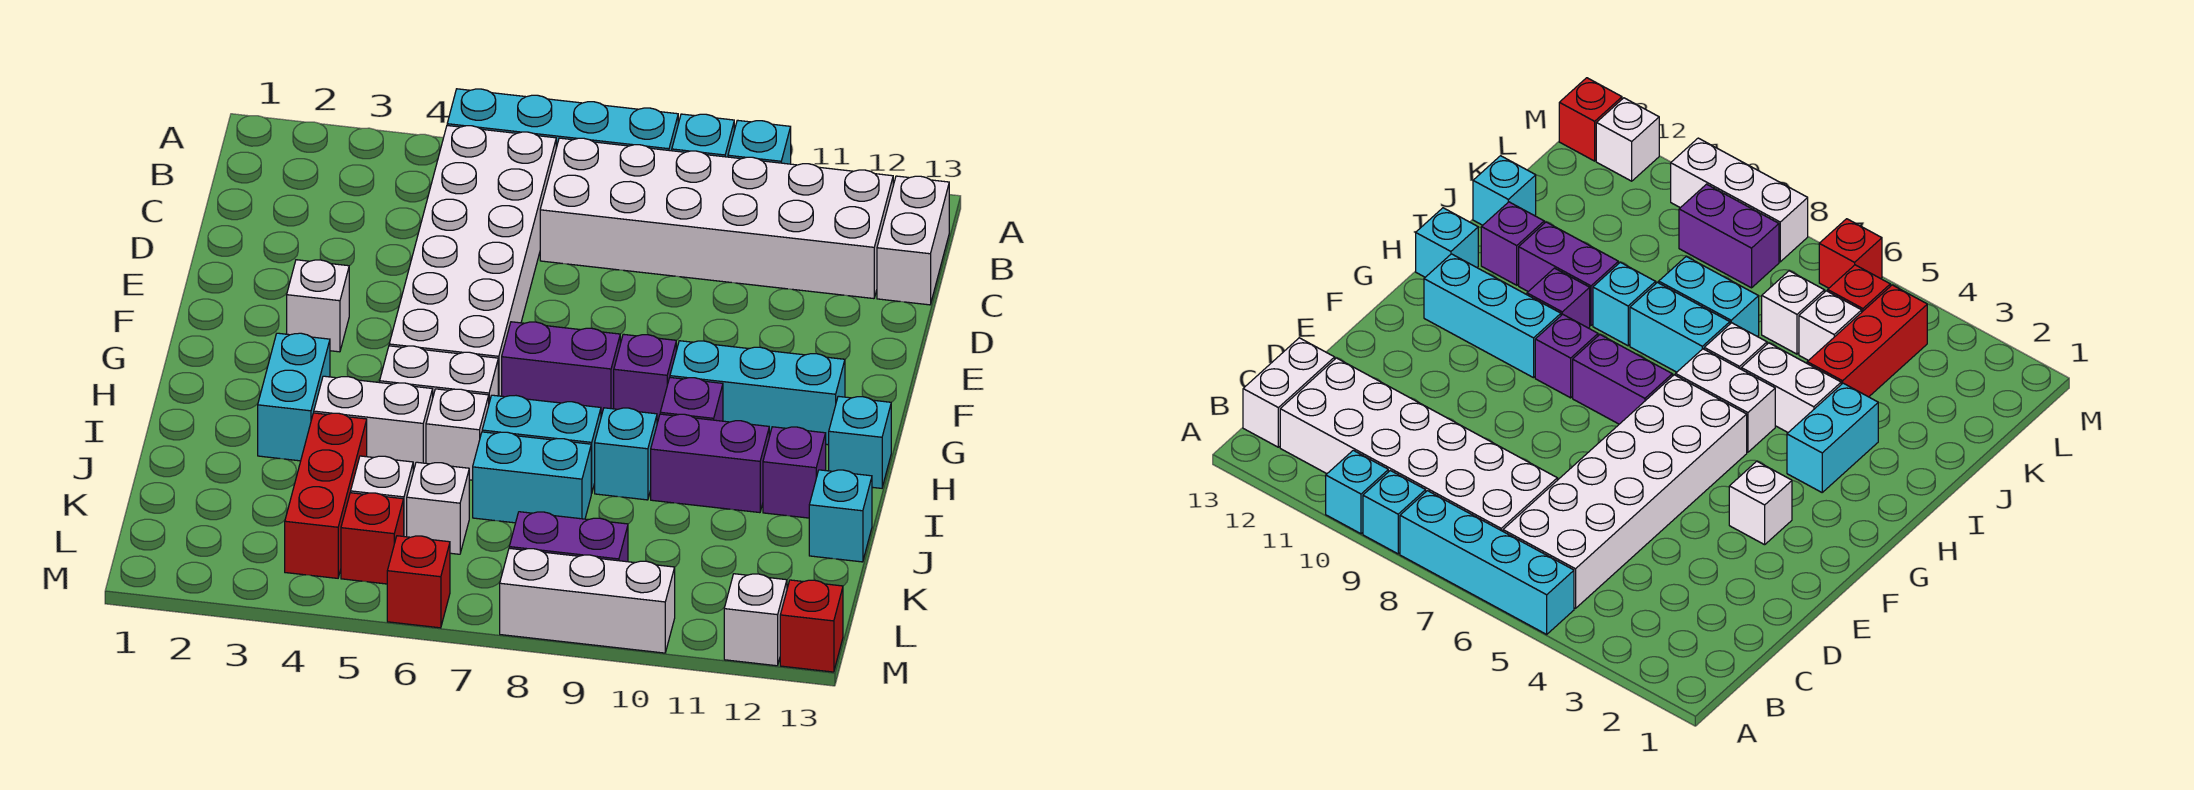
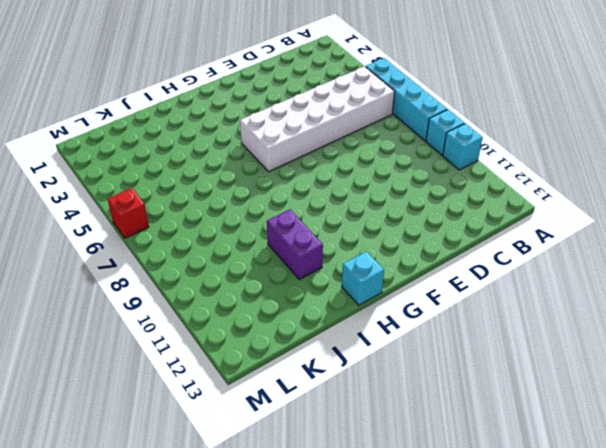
none -> white brick B7:C12 level 1
none -> white brick B13:C13 level 1
none -> white brick F3 level 1
none -> purple brick G7:G8 level 1

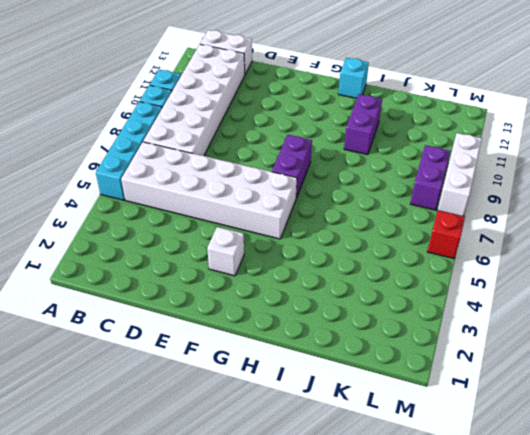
none -> purple brick G9 level 1
none -> cyan brick G10:G12 level 1
none -> cyan brick H3:I3 level 1
none -> white brick H5:H6 level 1

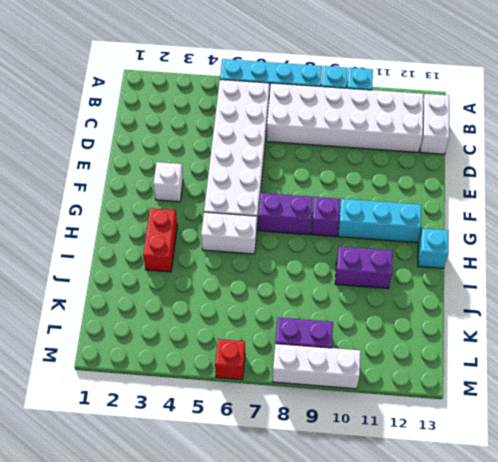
red brick H3:I3 level 1 -> cyan brick H3:I3 level 1
none -> purple brick H10 level 1
none -> white brick I4:I5 level 1
none -> white brick I6 level 1
none -> cyan brick I7:I8 level 1

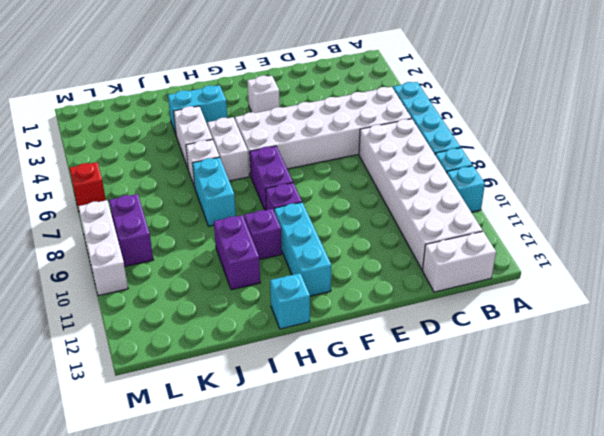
none -> cyan brick I9 level 1
none -> purple brick I12 level 1
none -> red brick J4:L4 level 1
none -> cyan brick J7:J8 level 1

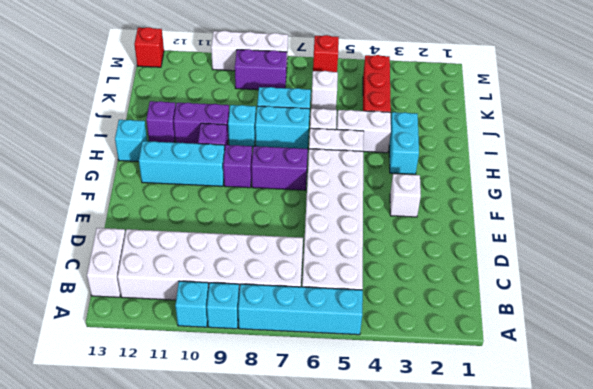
none -> cyan brick J13 level 1
none -> white brick K5 level 1
none -> red brick L5 level 1
none -> white brick M12 level 1

